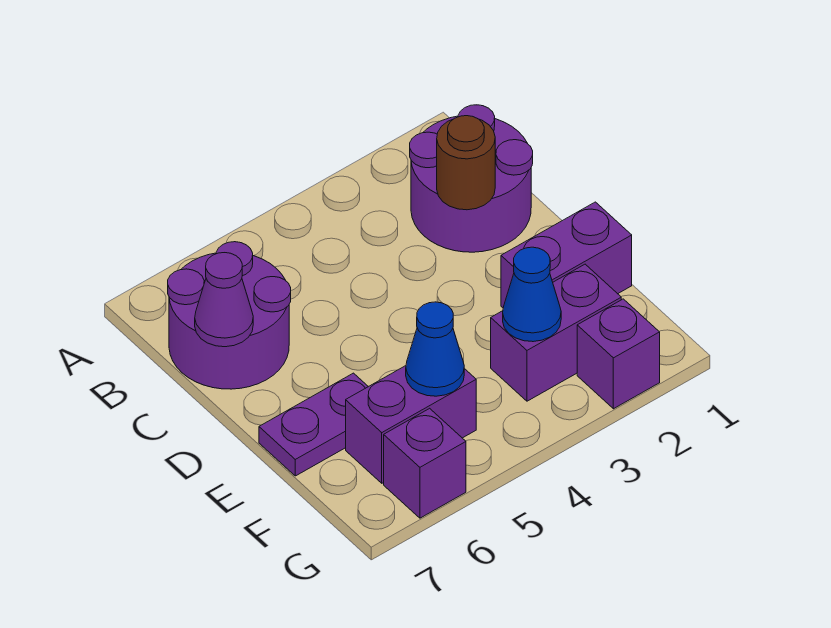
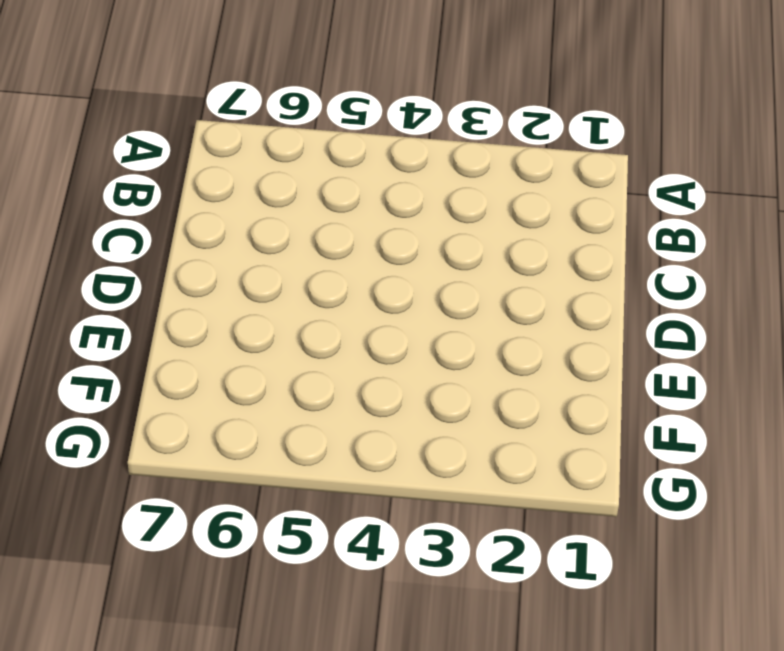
none -> purple round brick B1:C2 level 1
none -> purple round brick B6:C7 level 1
none -> purple brick E1:E2 level 1

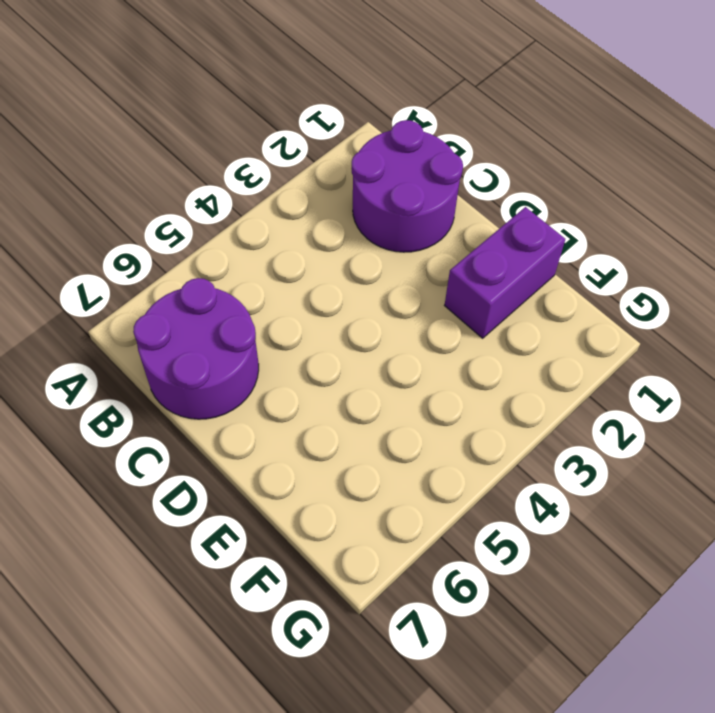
none -> purple plate E6:E7 level 1
none -> purple brick F2:F3 level 1
none -> purple brick F5:F6 level 1

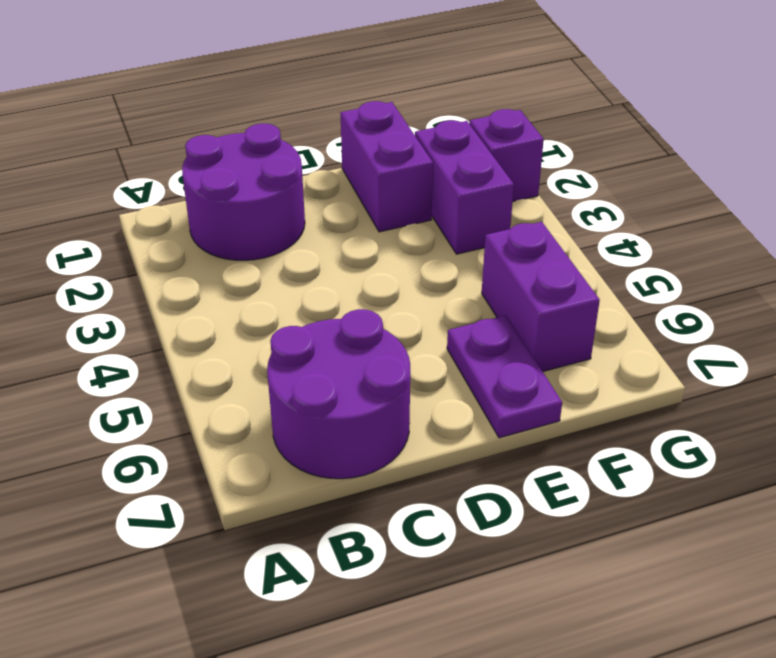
none -> purple brick G6 level 1
none -> brown round brick C2 level 2
none -> purple cone C7 level 2

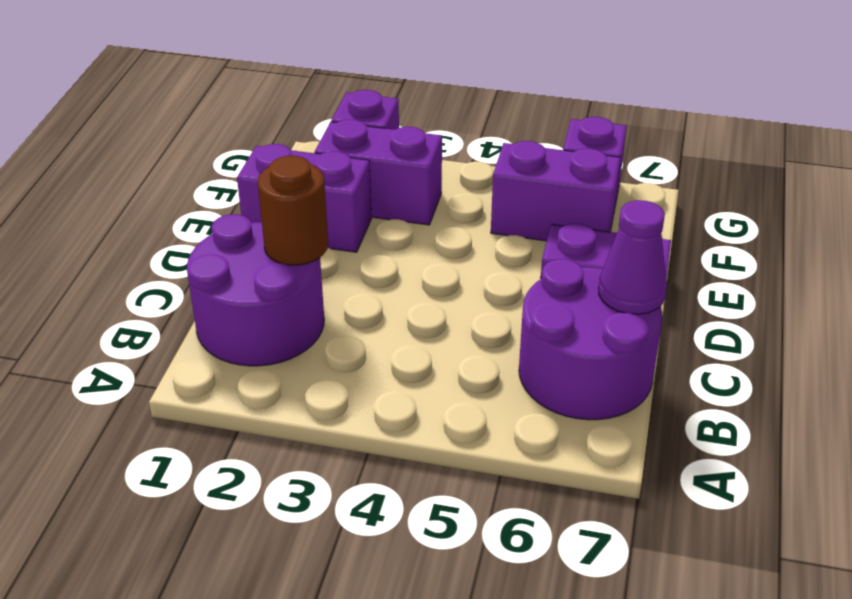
none -> blue cone F3 level 2
none -> blue cone F5 level 2

